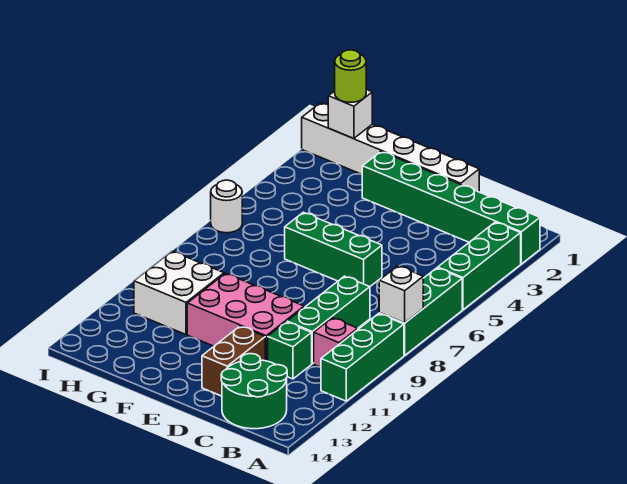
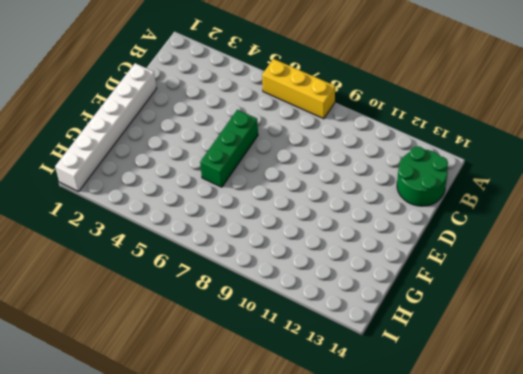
yellow brick A6:A8 level 1 -> green brick A6:A8 level 1
none -> green brick A2:F2 level 1
none -> green brick A3:A5 level 1
none -> green brick A9:A11 level 1

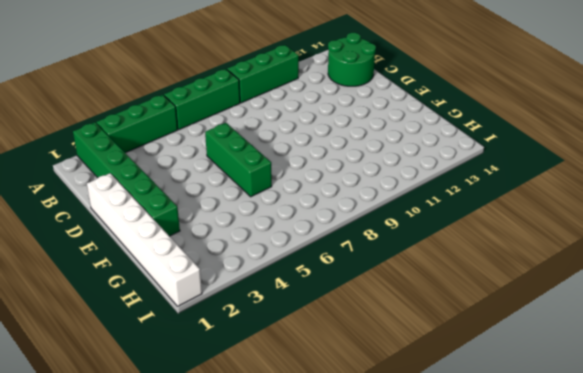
none -> pink brick B10 level 1
none -> green brick C8:C10 level 1
none -> green brick C11 level 1

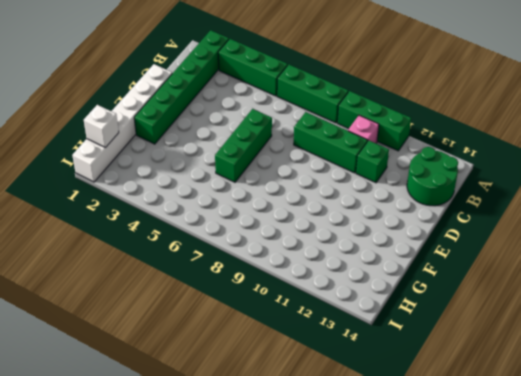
none -> pink brick D10:F11 level 1
none -> brown brick D12:D13 level 1
none -> white brick G10:H11 level 1

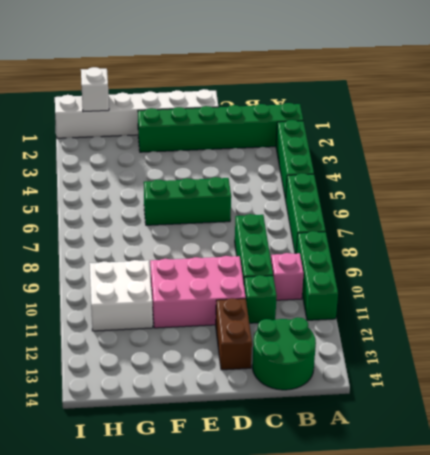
none -> white round brick I6 level 1
none -> white brick A8 level 2
none -> lime round brick H1 level 3

